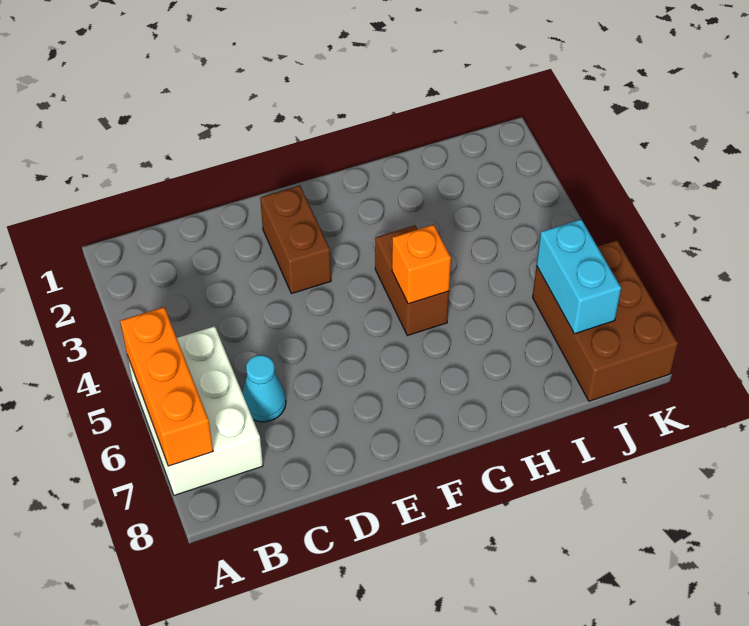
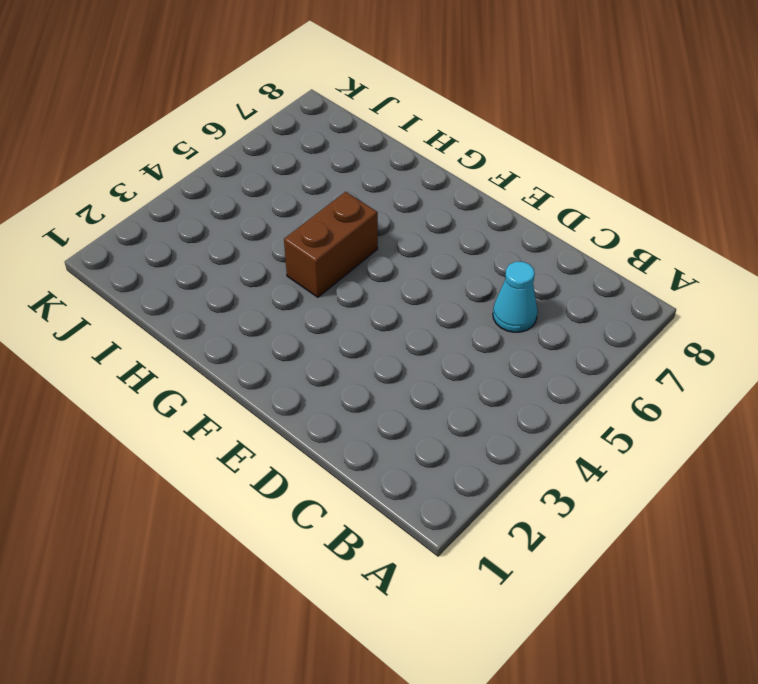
none -> white brick A5:B7 level 1
none -> brown brick E2:E3 level 1

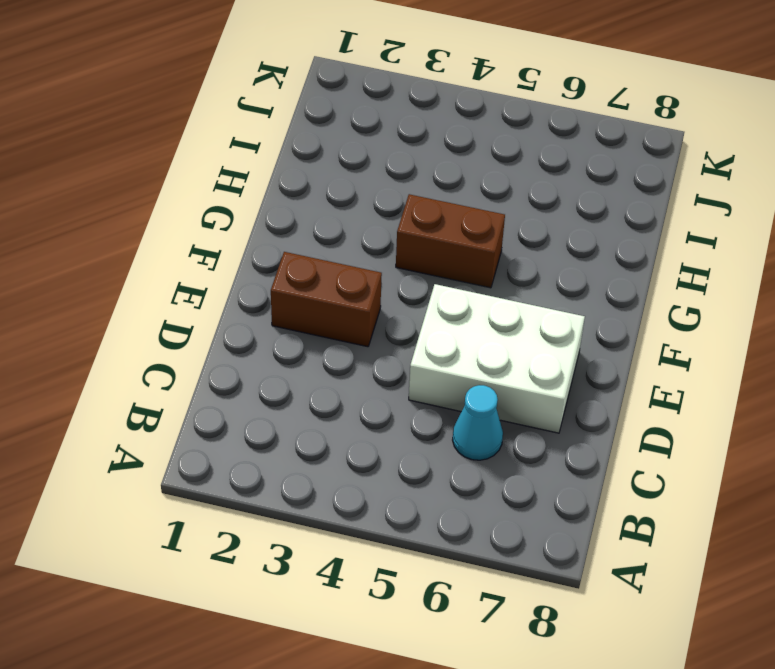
white brick D5:E7 level 1 -> white brick A5:B7 level 1
none -> brown brick J6:K8 level 1
none -> orange brick A5:A7 level 2

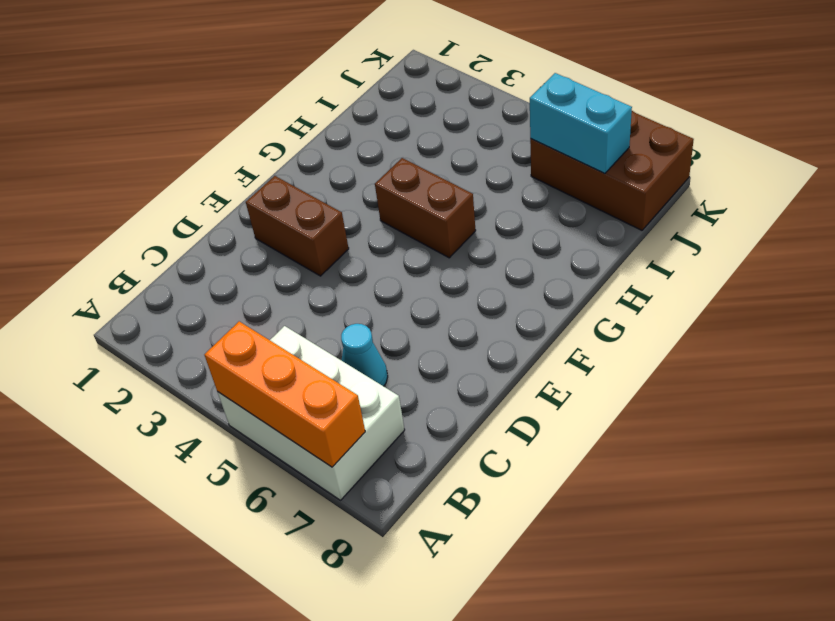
none -> orange brick G5 level 2

